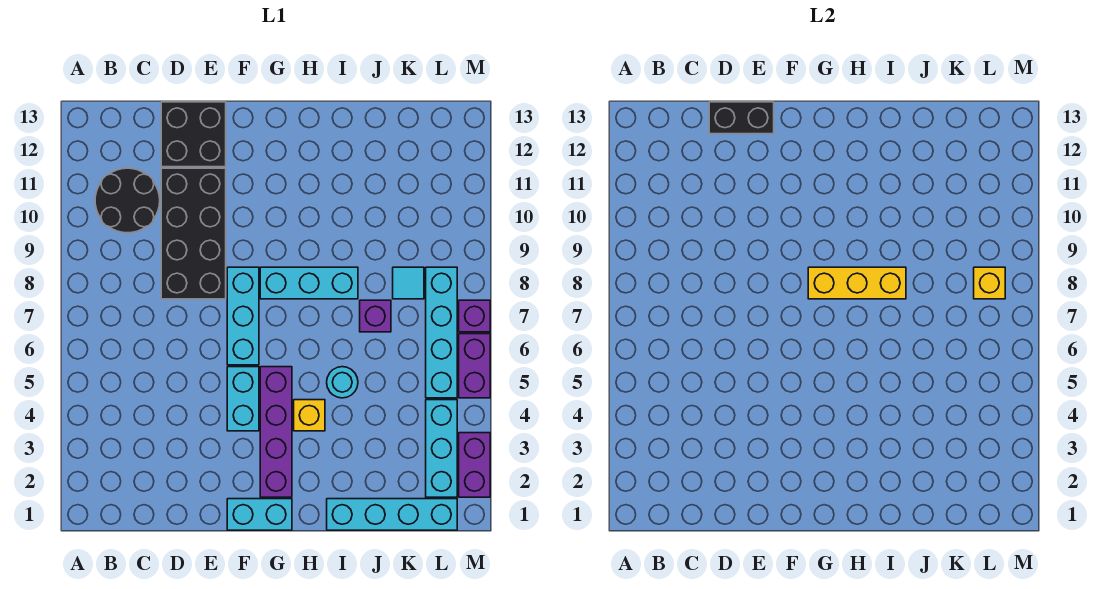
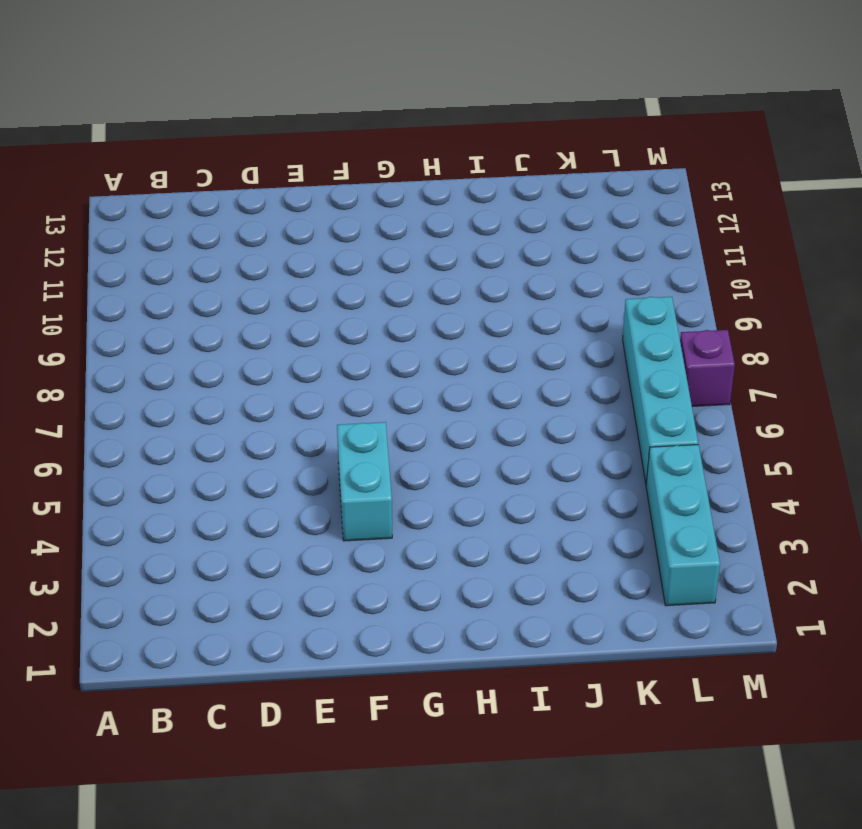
none -> black round brick B10:C11 level 1
none -> black brick D8:E11 level 1
none -> black brick D12:E13 level 1

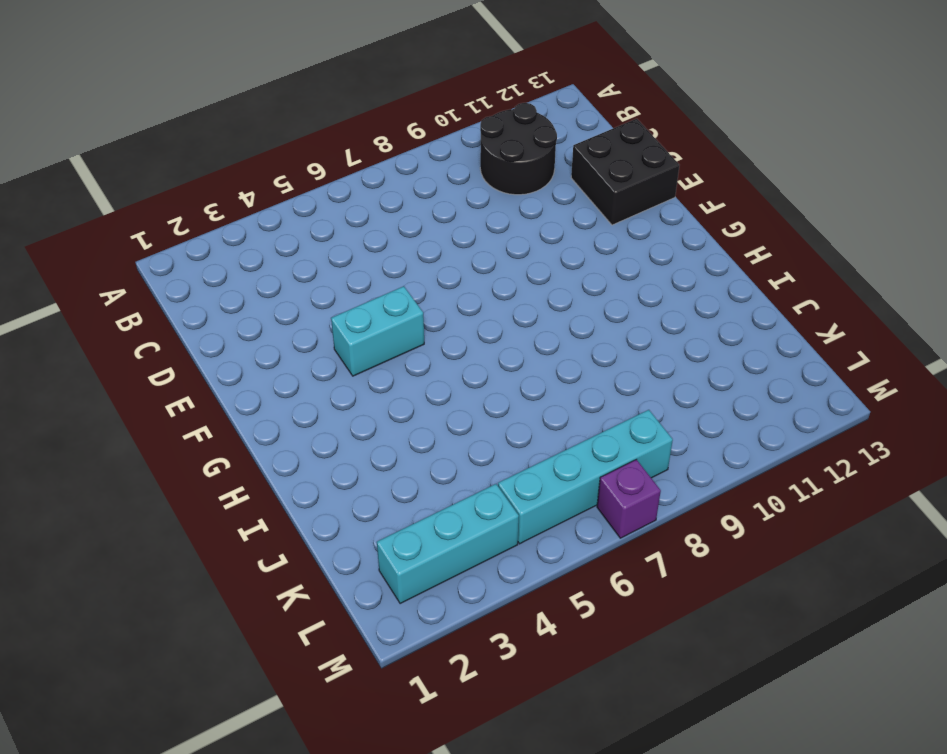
none -> black brick D8:E11 level 1
none -> cyan brick F1:G1 level 1
none -> cyan brick F6:F8 level 1

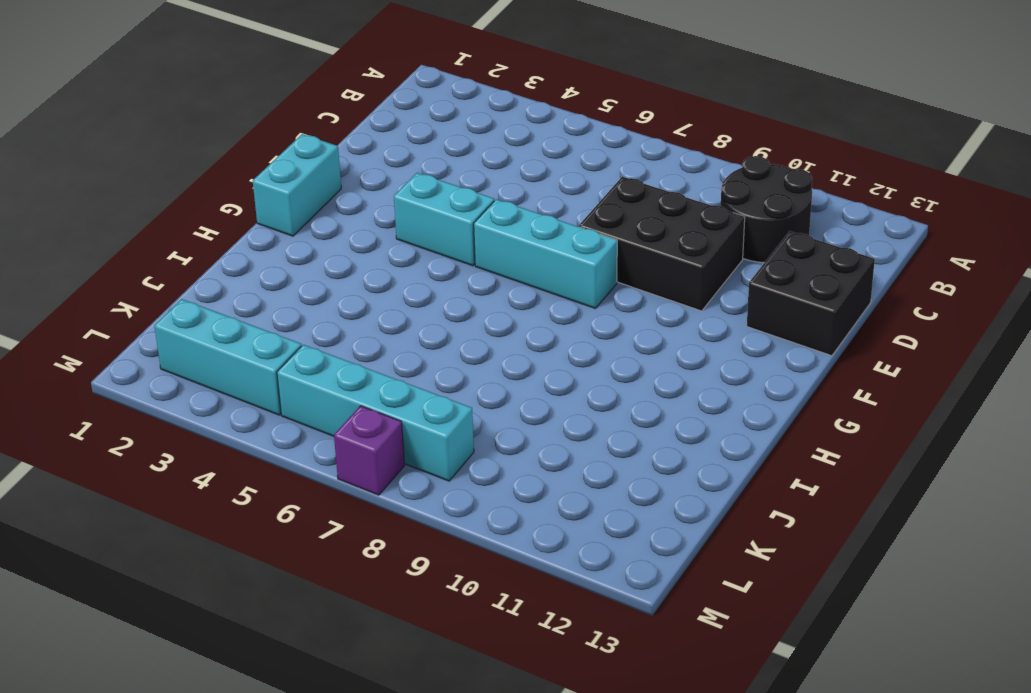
black brick D8:E10 level 1 -> black brick D8:E11 level 1
none -> purple brick G2:G5 level 1
none -> cyan brick G8:I8 level 1
none -> yellow brick H4 level 1

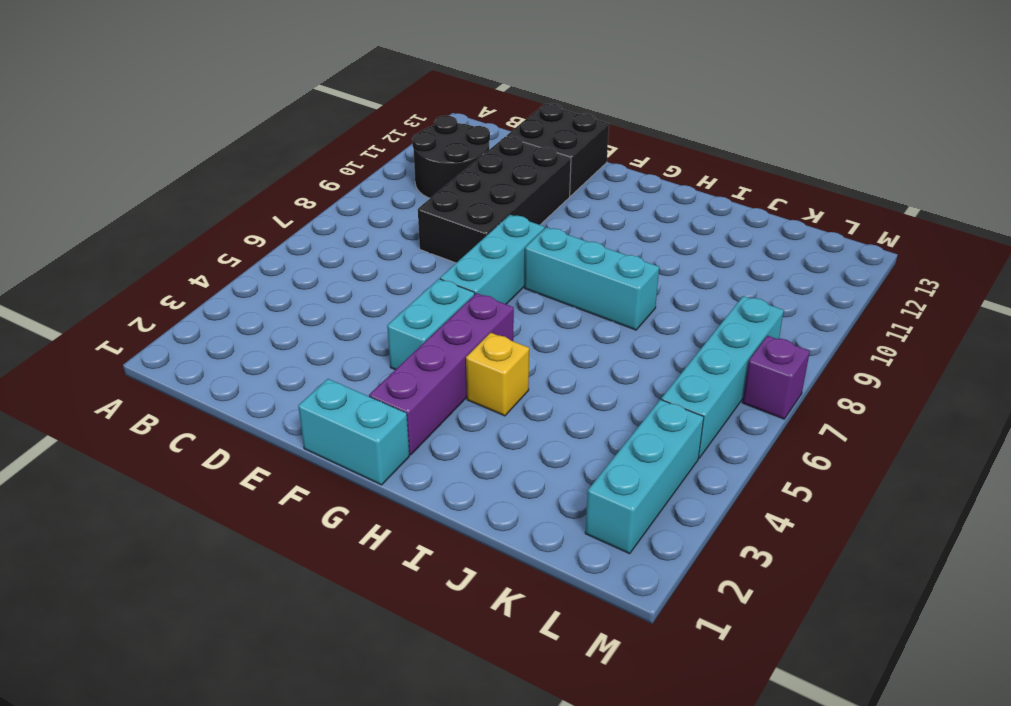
none -> cyan brick I1:L1 level 1
none -> cyan round brick I5 level 1
none -> purple brick J7 level 1

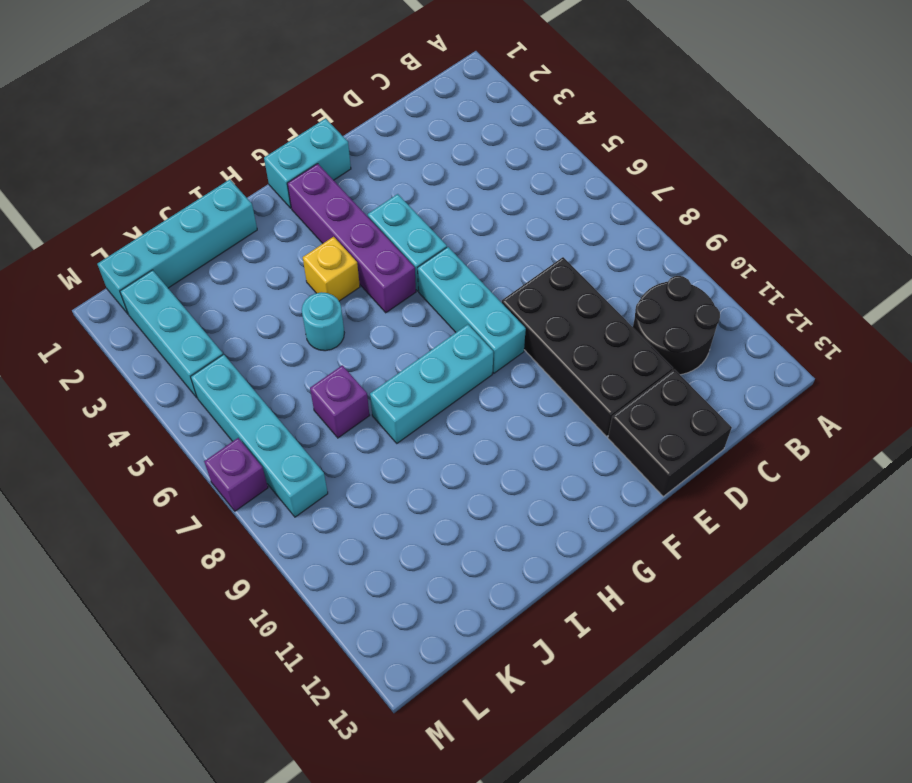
none -> cyan tile K8 level 1
none -> purple brick M2:M3 level 1
none -> purple brick M5:M6 level 1

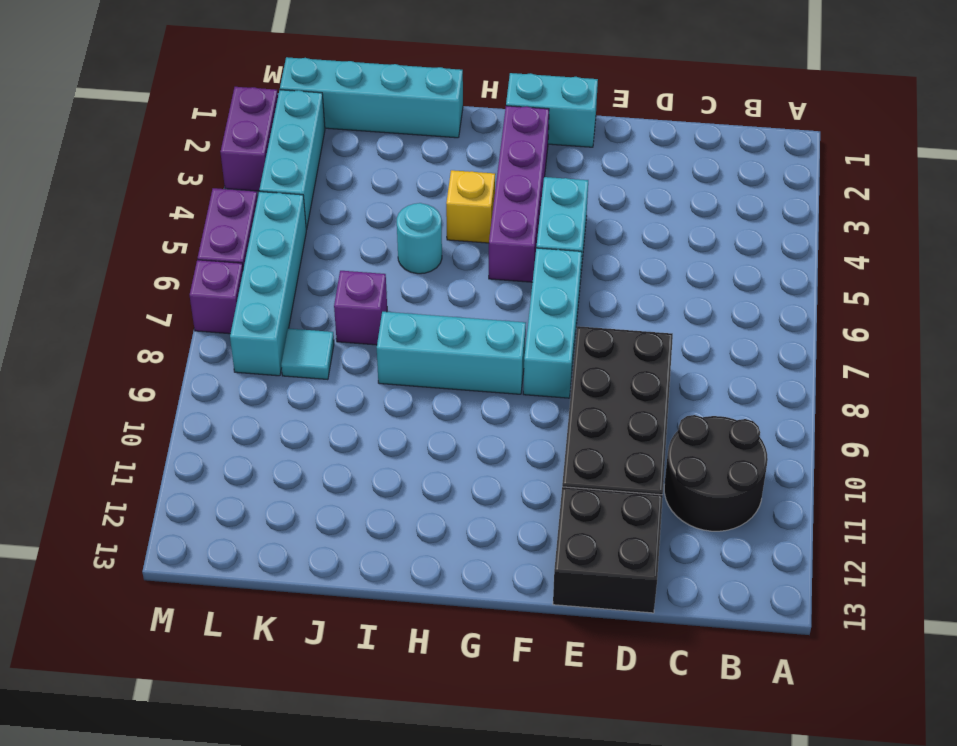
none -> black brick D13:E13 level 2
none -> yellow brick G8:I8 level 2
none -> yellow brick L8 level 2

